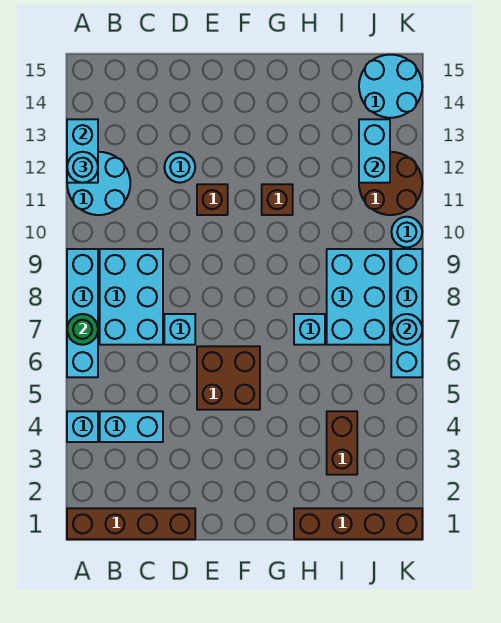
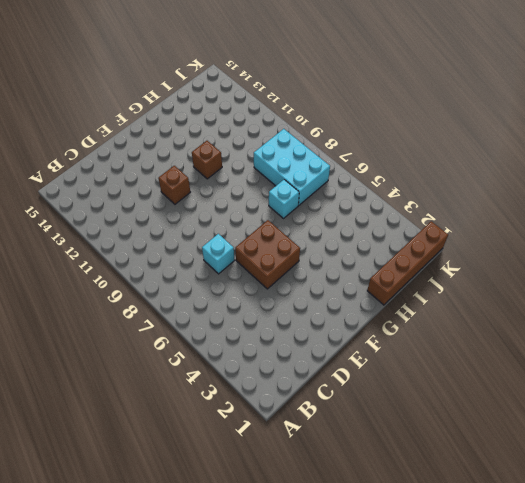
none -> brown brick A1:D1 level 1
none -> cyan brick A4 level 1
none -> cyan brick A6:A9 level 1

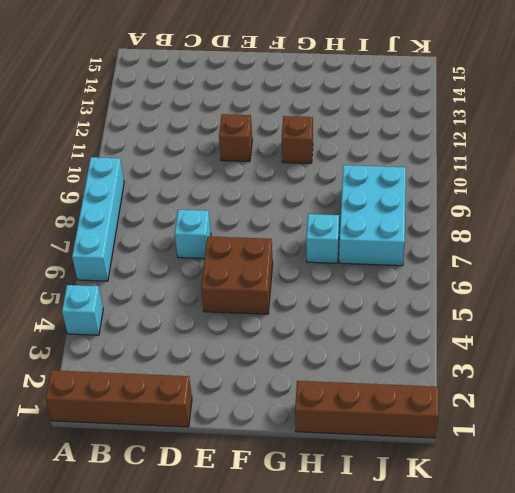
none -> cyan round brick A11:B12 level 1
none -> cyan brick B4:C4 level 1
none -> cyan brick B7:C9 level 1

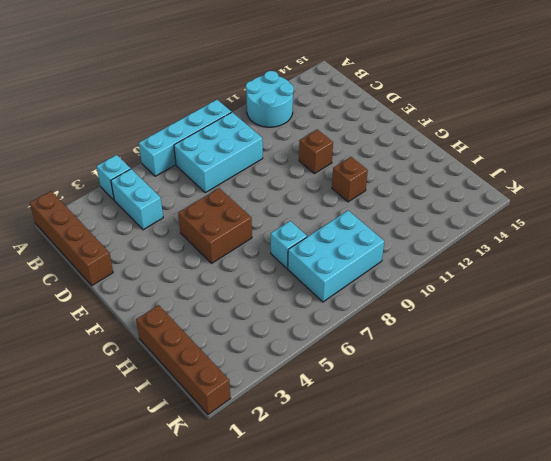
none -> cyan brick D7 level 1
none -> cyan round brick D12 level 1
none -> brown brick I3:I4 level 1

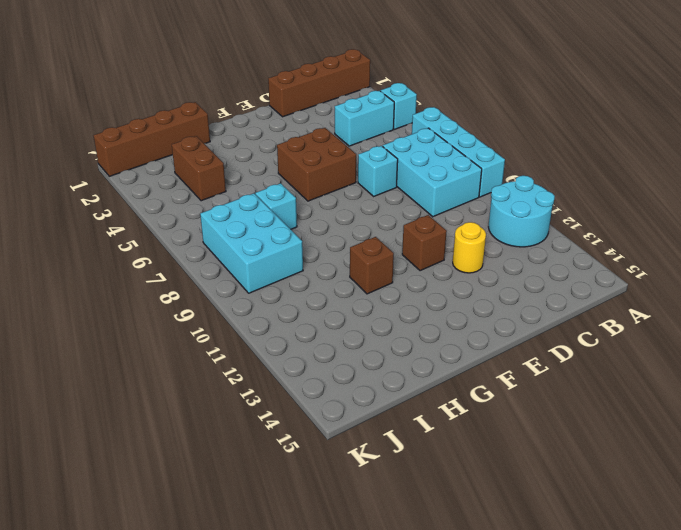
yellow round brick D12 level 1 -> cyan round brick D12 level 1
none -> brown round brick J11:K12 level 1
none -> cyan round brick J14:K15 level 1
none -> cyan brick K6:K9 level 1

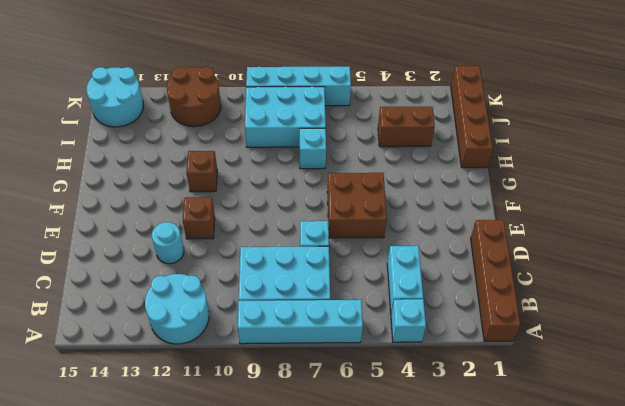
none -> cyan round brick K10 level 1
none -> green round brick A7 level 2
none -> cyan brick A12:A13 level 2

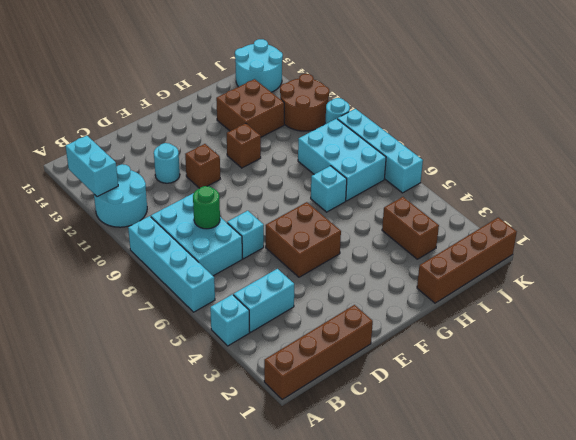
green round brick C8 level 2 -> green round brick A7 level 2
brown brick H12:I13 level 1 -> none
none -> cyan brick J12:J13 level 2
none -> cyan round brick K7 level 2
none -> cyan round brick A12 level 3

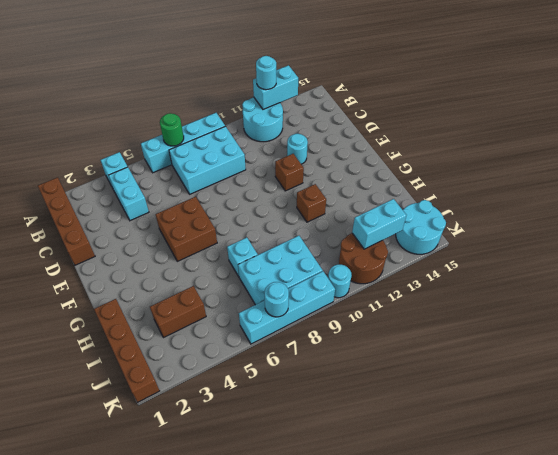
none -> cyan brick D7 level 1

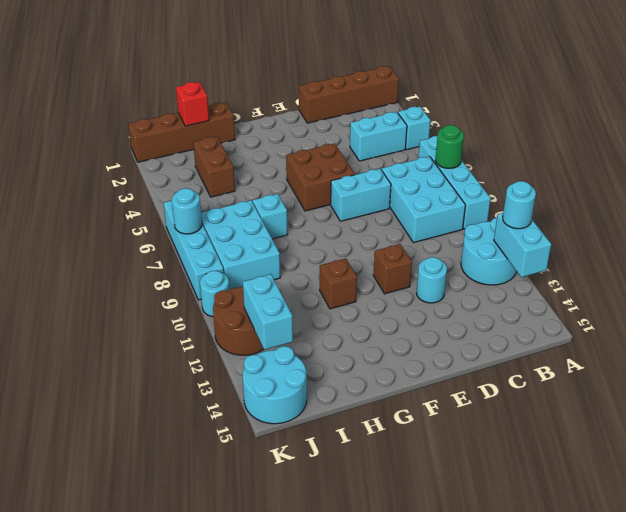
cyan brick D7:E7 level 1 -> cyan brick D7 level 1
red brick I1 level 2 -> none

